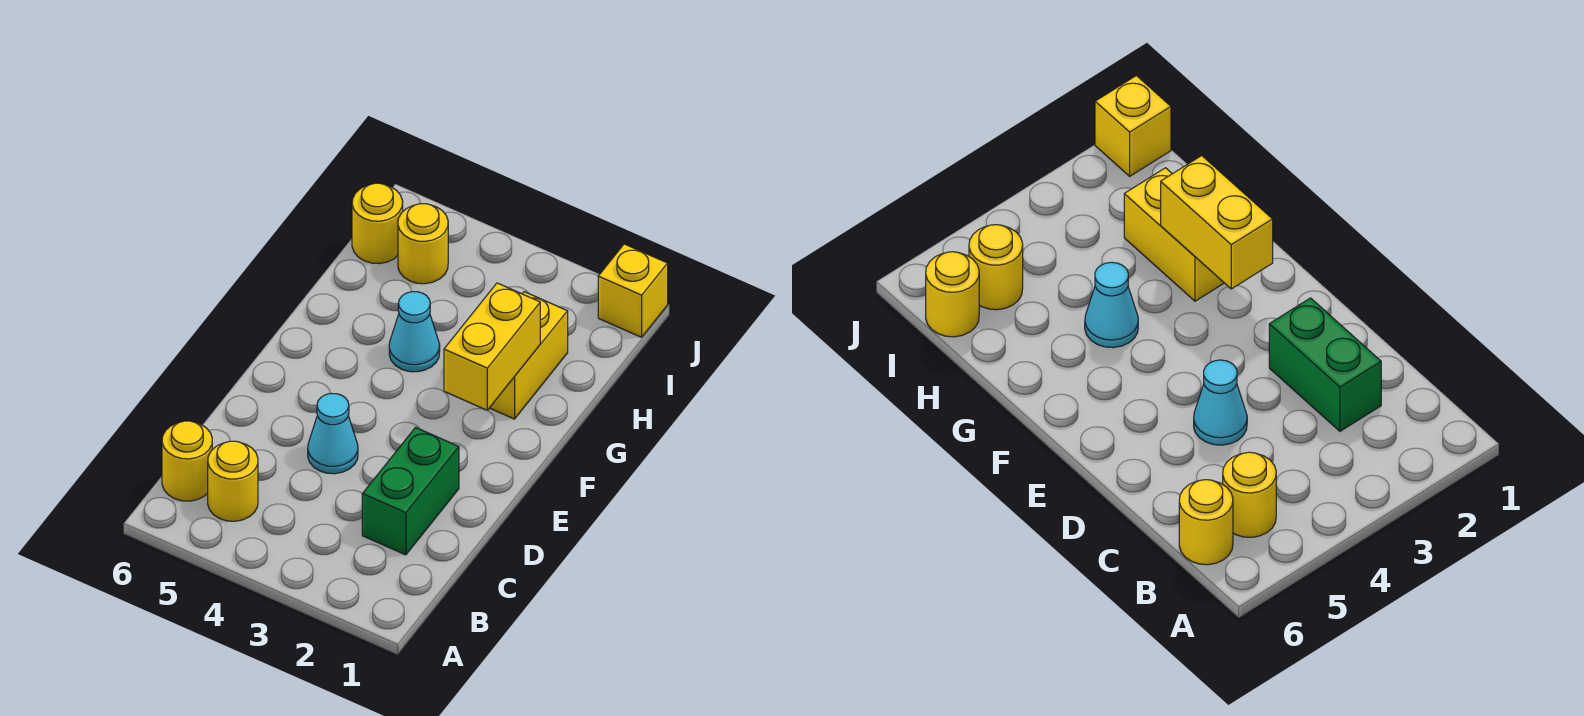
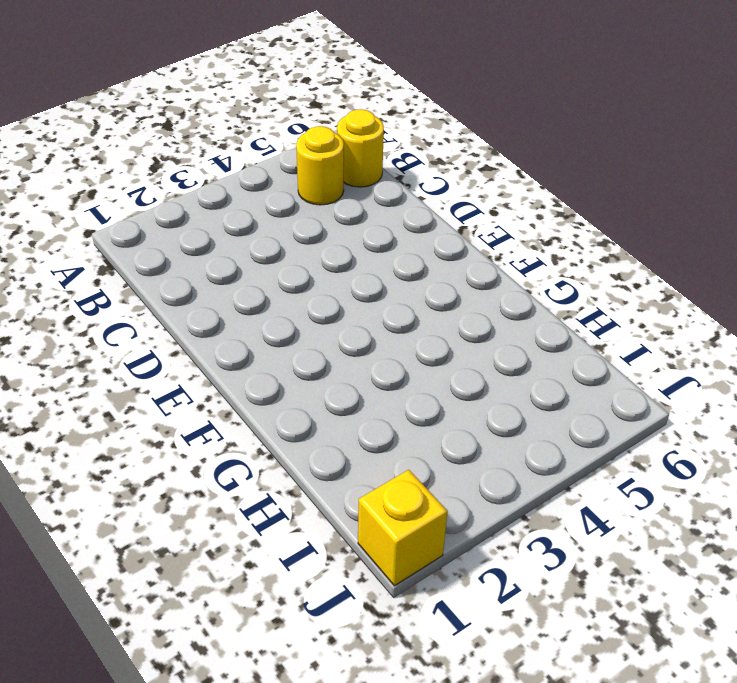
none -> green brick C2:D2 level 1
none -> cyan cone D4 level 1

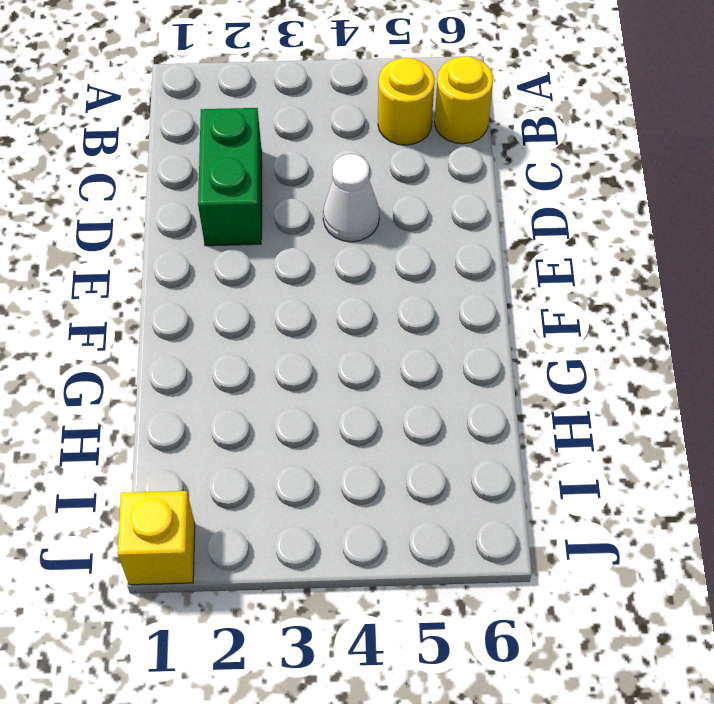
white cone D4 level 1 -> cyan cone D4 level 1
none -> yellow brick G2:H2 level 1
none -> cyan cone G4 level 1

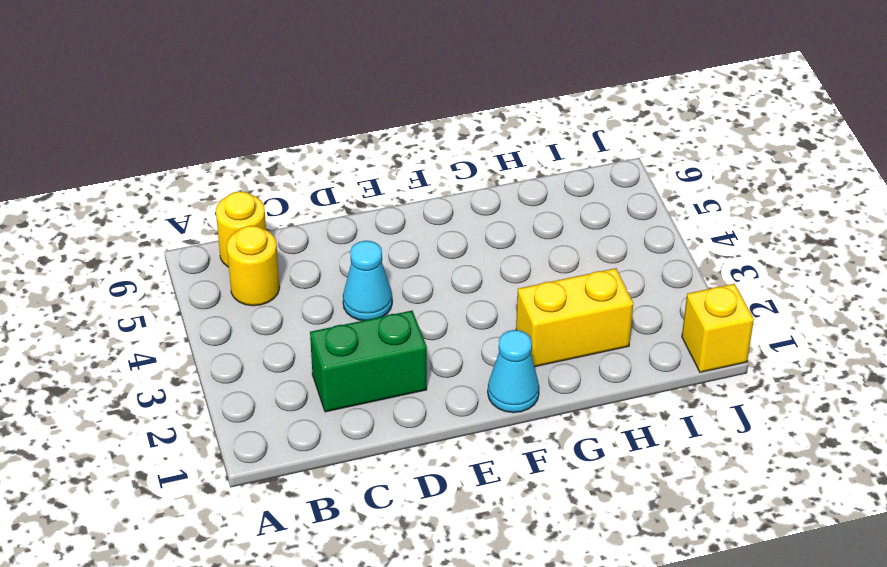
cyan cone F1 level 1 -> cyan cone G4 level 1
none -> yellow round brick I5 level 1
none -> yellow round brick I6 level 1

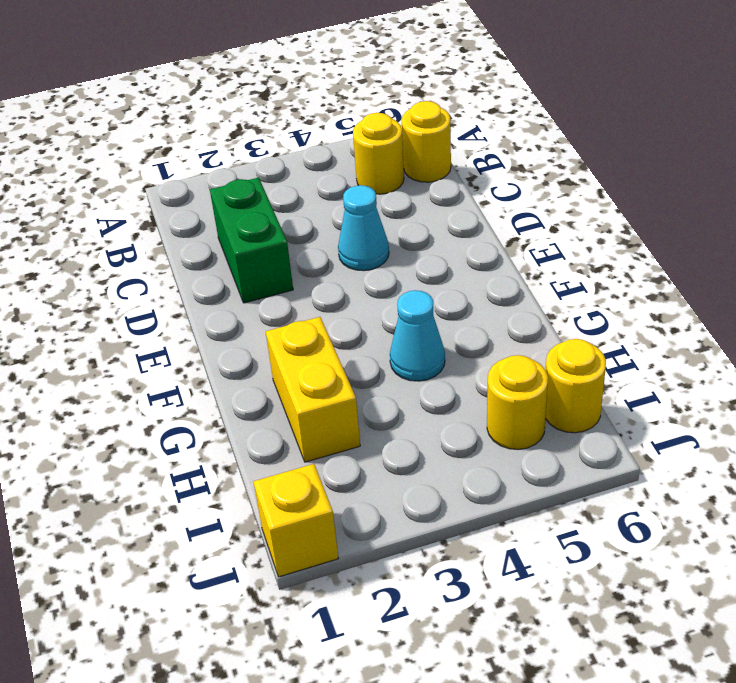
none -> yellow brick F2:G2 level 2

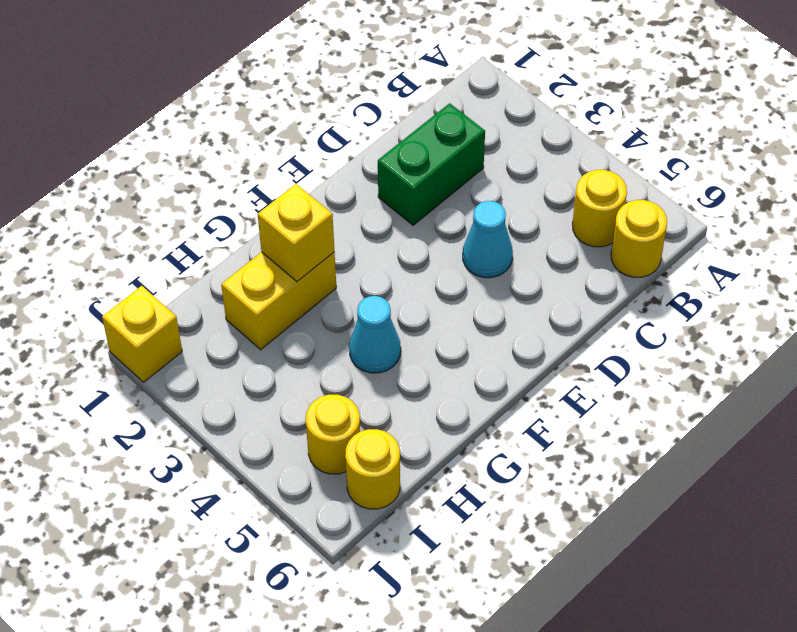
yellow brick G2 level 2 -> yellow brick F2:G2 level 2

